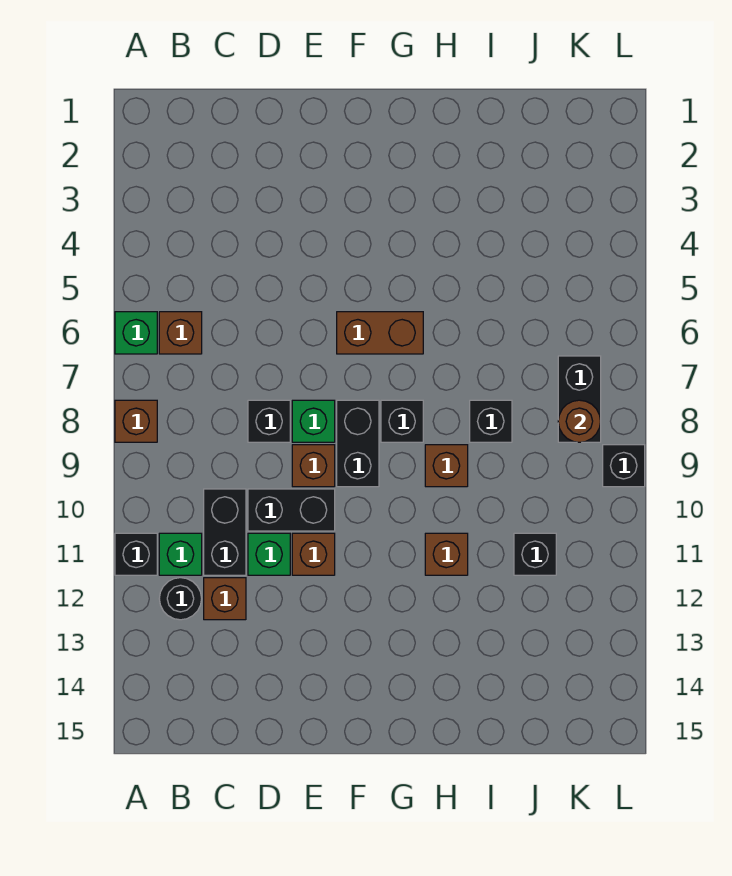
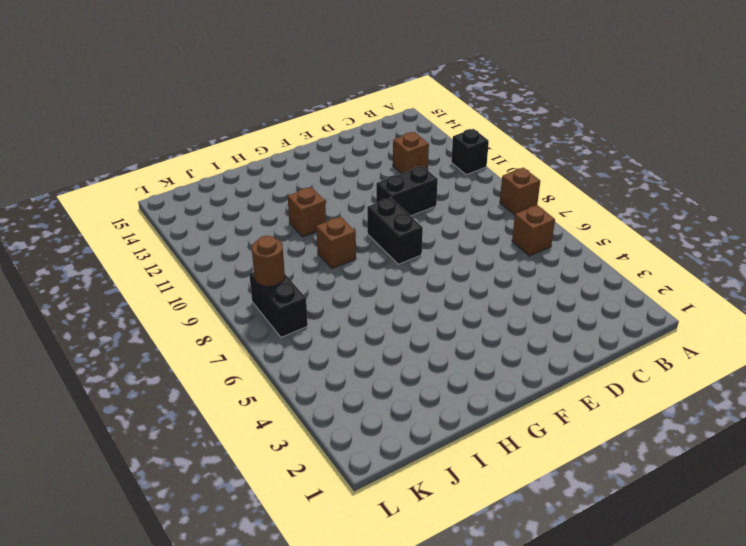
none -> green brick A6 level 1
none -> green brick B11 level 1
none -> black round brick B12 level 1

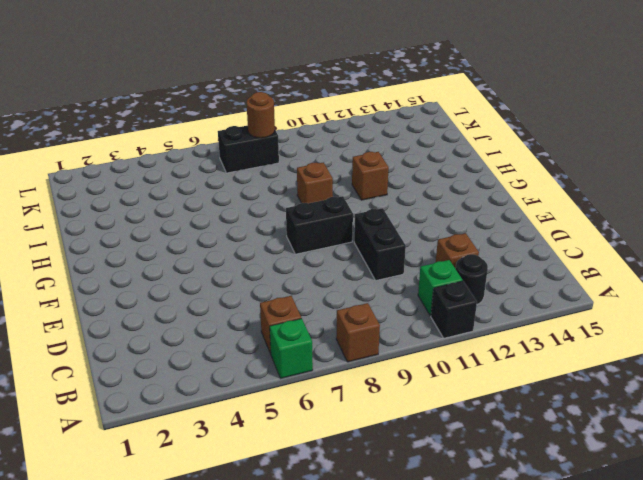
none -> black brick C10:C11 level 1
none -> black brick D8 level 1
none -> green brick D11 level 1

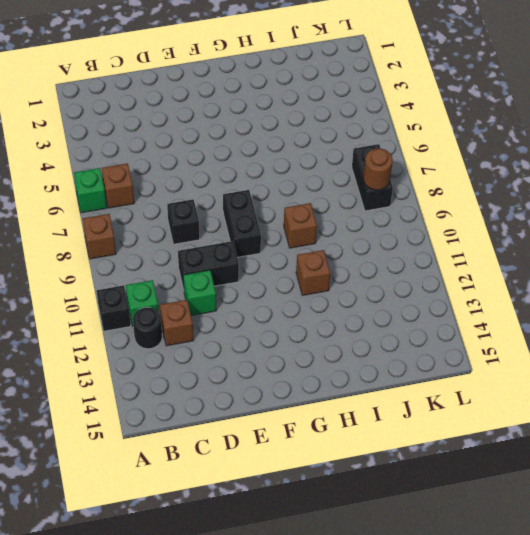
none -> black brick C10:C11 level 1
none -> green brick E8 level 1
none -> brown brick E9 level 1

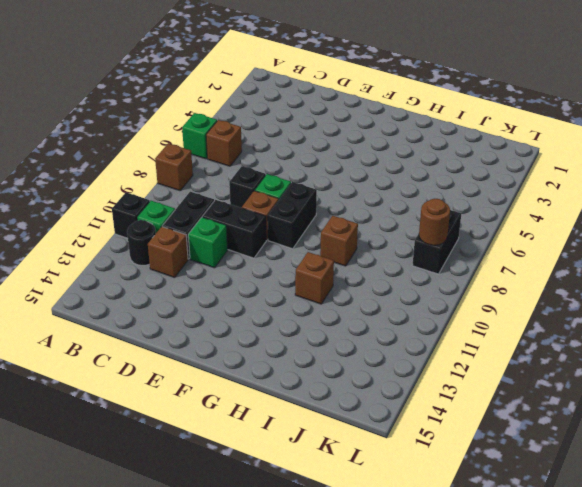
none -> brown brick E11 level 1
none -> brown brick F6:G6 level 1
none -> black brick G8 level 1

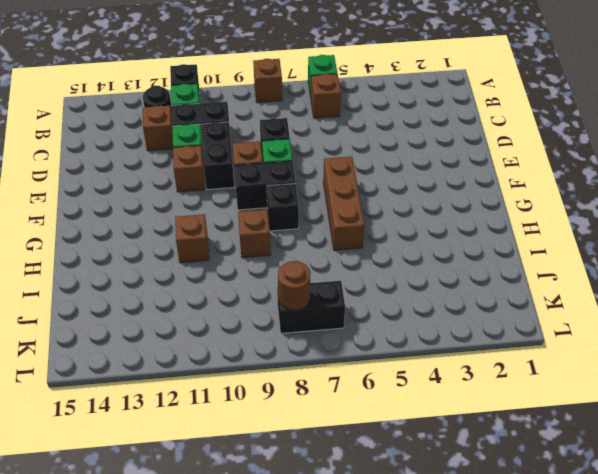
brown brick F6:H6 level 1 -> brown brick F6:G6 level 1
none -> black brick I8 level 1
none -> black brick J11 level 1
none -> black brick L9 level 1

